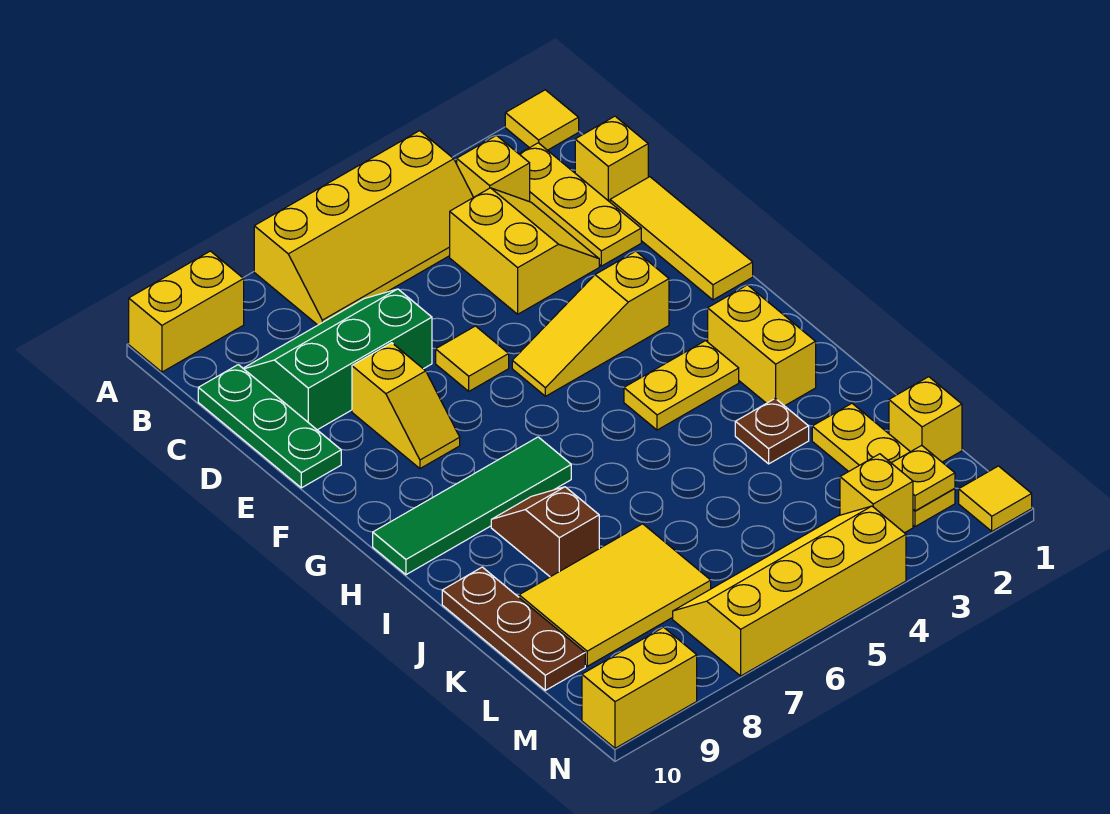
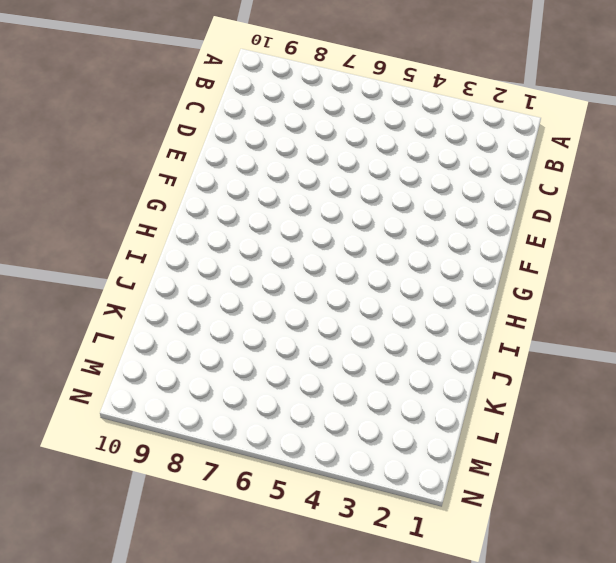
none -> yellow tile A1 level 1
none -> yellow slope A4:B7 level 1 top A
none -> yellow brick A9:A10 level 1

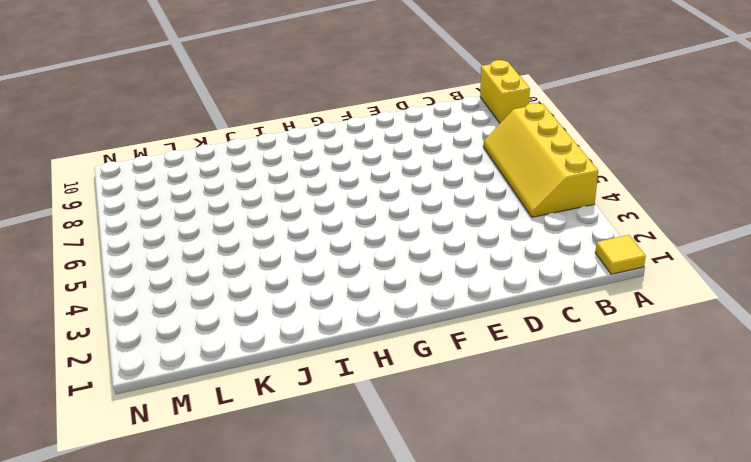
none -> yellow plate B2:D2 level 1
none -> yellow brick B3 level 1
none -> yellow brick C1 level 1

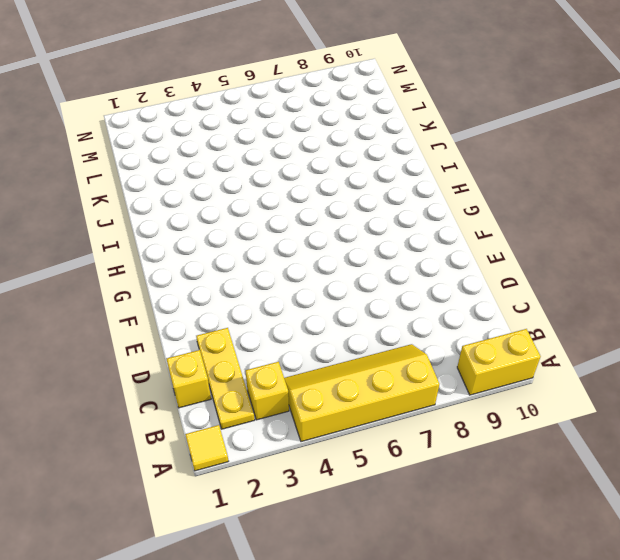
none -> yellow slope C3:D4 level 1 top 4
none -> green slope C7:D9 level 1 top D
none -> green plate C10:E10 level 1

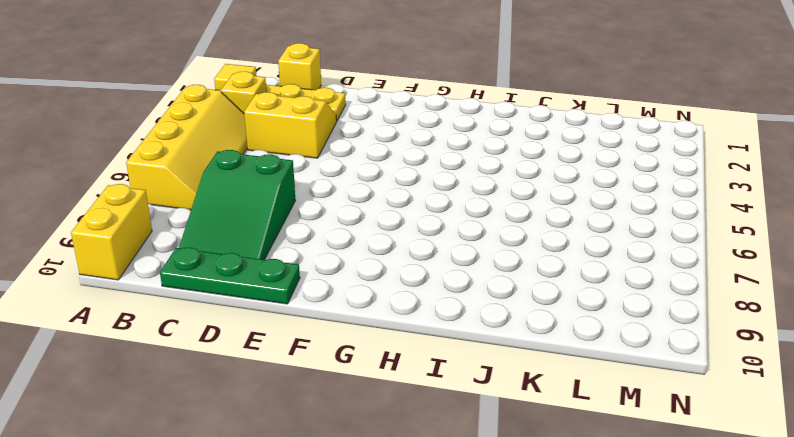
green slope C7:D9 level 1 top 7 -> green slope C7:D9 level 1 top D
none -> yellow tile D1:F1 level 1
none -> yellow tile E6 level 1
none -> yellow slope E8:F8 level 1 top E

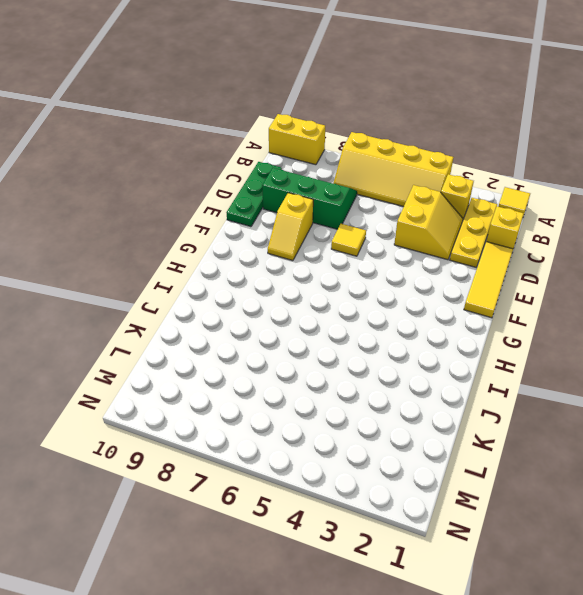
none -> yellow slope F3:F5 level 1 top 3
none -> yellow brick H2:I2 level 1
none -> yellow plate H3:H4 level 1

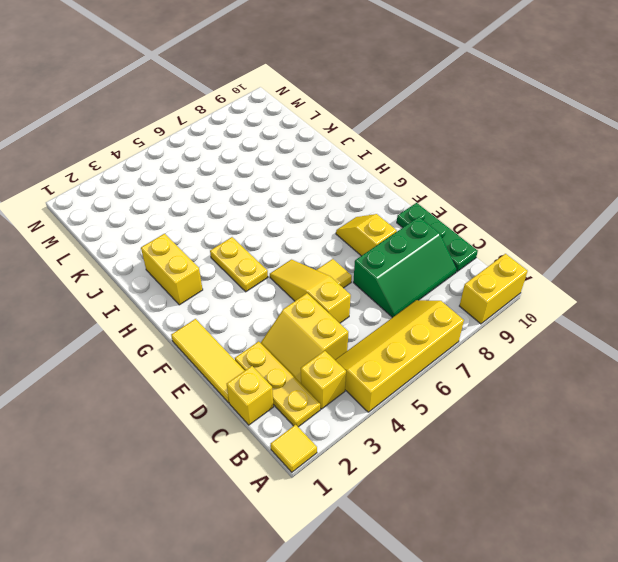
yellow slope D5:F5 level 1 top D -> yellow slope F3:F5 level 1 top 3
yellow plate G4:H4 level 1 -> yellow plate H3:H4 level 1
none -> green tile H7:H10 level 1
none -> brown slope I8:J8 level 1 top J
none -> brown plate J3 level 1

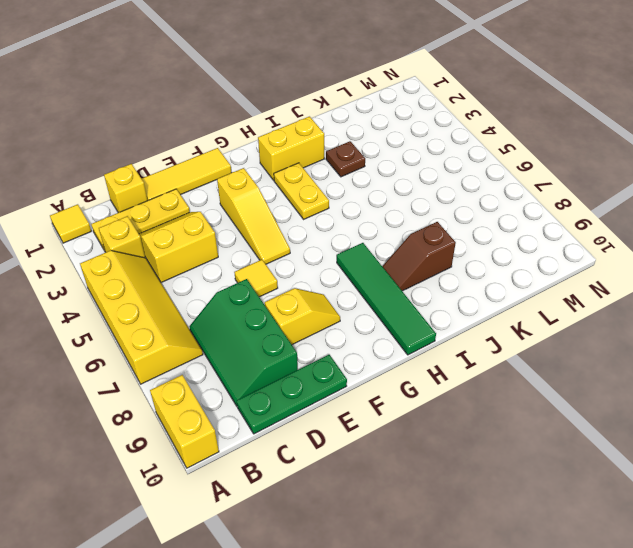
none -> brown plate J10:L10 level 1
none -> yellow plate K2:M2 level 1
none -> yellow tile K7:L9 level 1

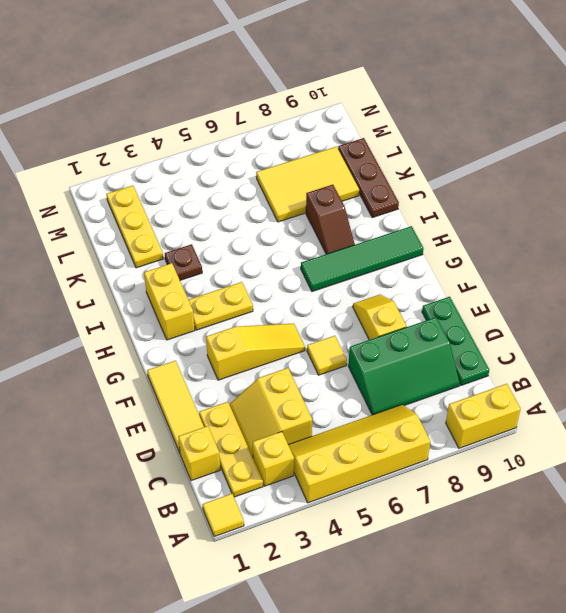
none -> yellow brick L1 level 1
none -> yellow brick M3 level 1
none -> yellow slope M4:N7 level 1 top N

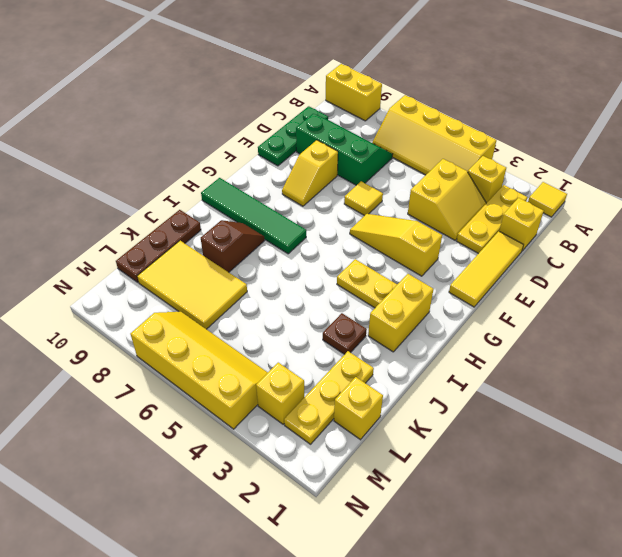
none -> yellow tile N1 level 1
none -> yellow brick N9:N10 level 1
none -> yellow plate M2 level 2

